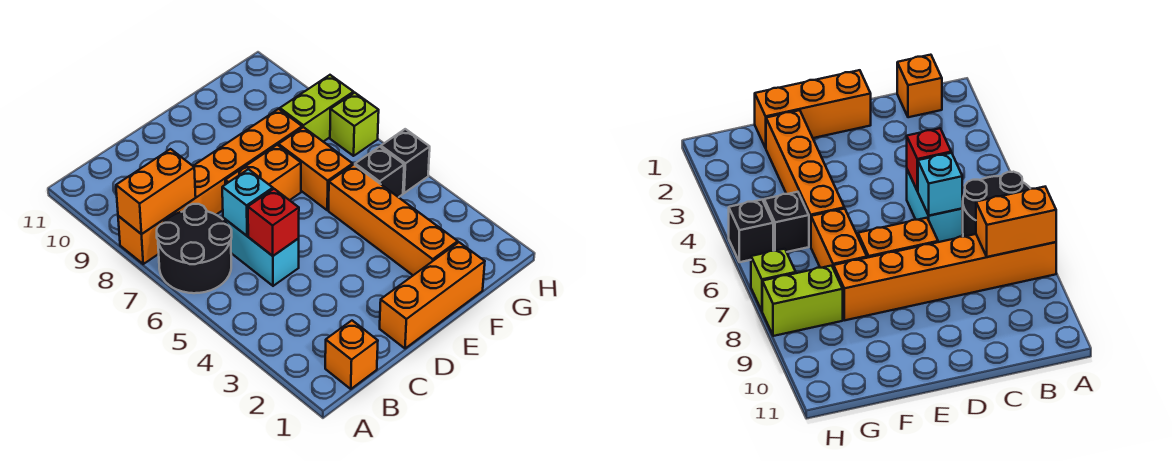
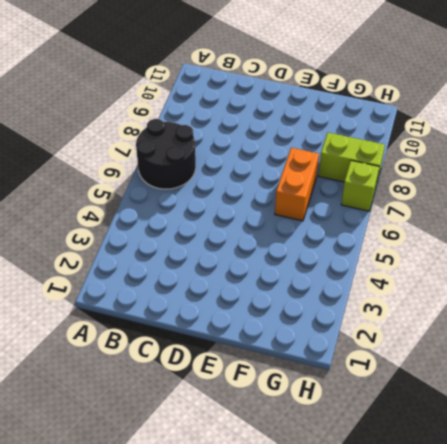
none -> orange brick A8:F8 level 1
none -> orange brick B1 level 1
none -> cyan brick C5:C6 level 1

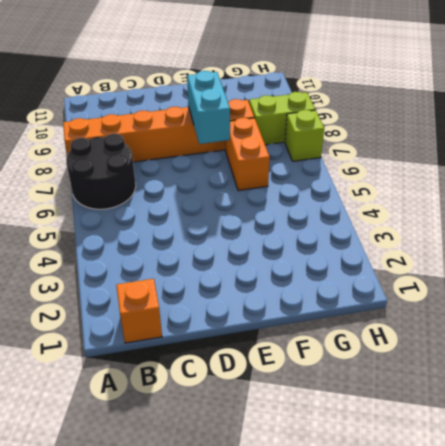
cyan brick E7:E8 level 2 -> cyan brick C5:C6 level 1
none -> orange brick D1:F1 level 1
none -> orange brick D7:E7 level 1
none -> orange brick F2:F5 level 1

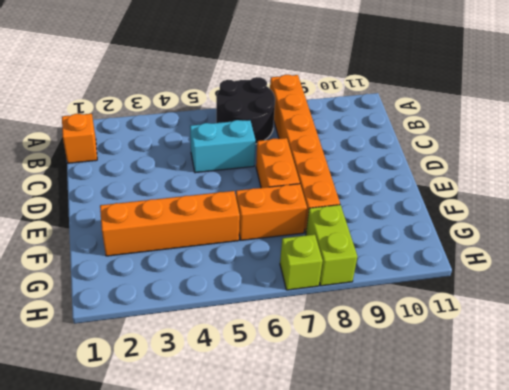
none -> orange brick D1:F1 level 1
none -> black brick G5 level 1
none -> black brick H5 level 1

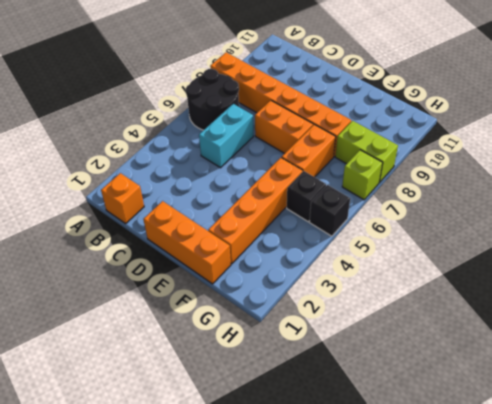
none -> orange brick A8:B8 level 2
none -> red brick C5 level 2
none -> cyan brick C6 level 2

